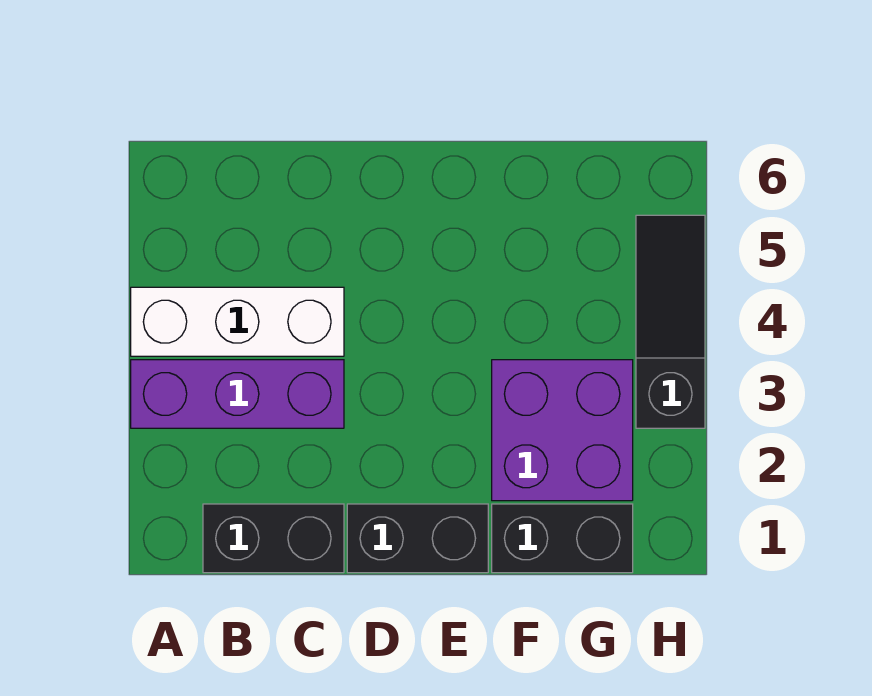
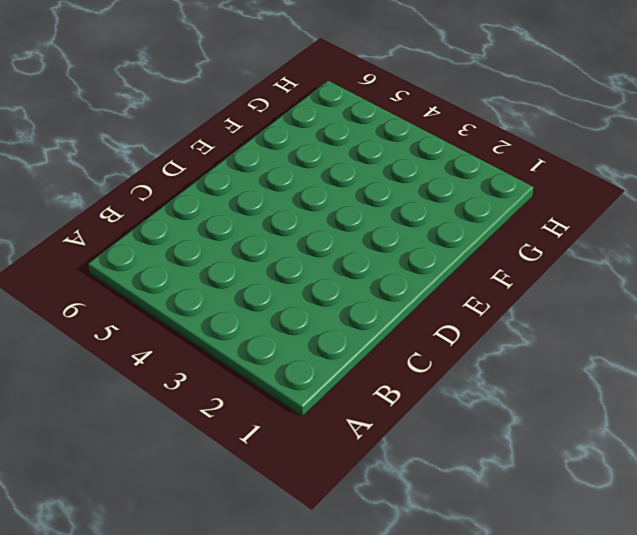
none -> purple brick A3:C3 level 1
none -> white brick A4:C4 level 1

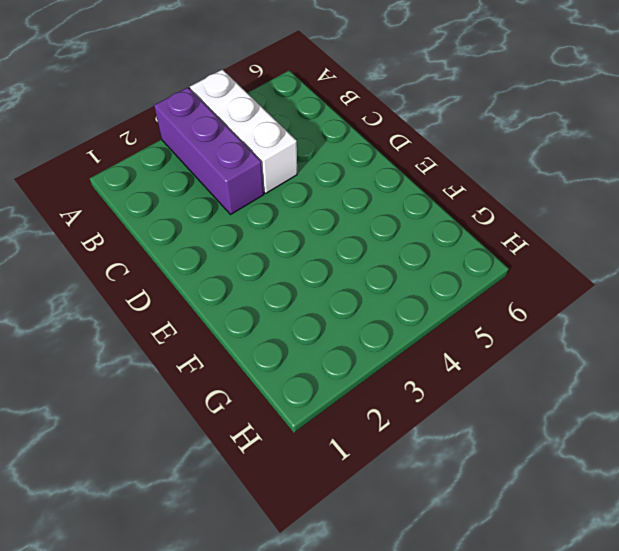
none -> black brick B1:C1 level 1
none -> black brick D1:E1 level 1

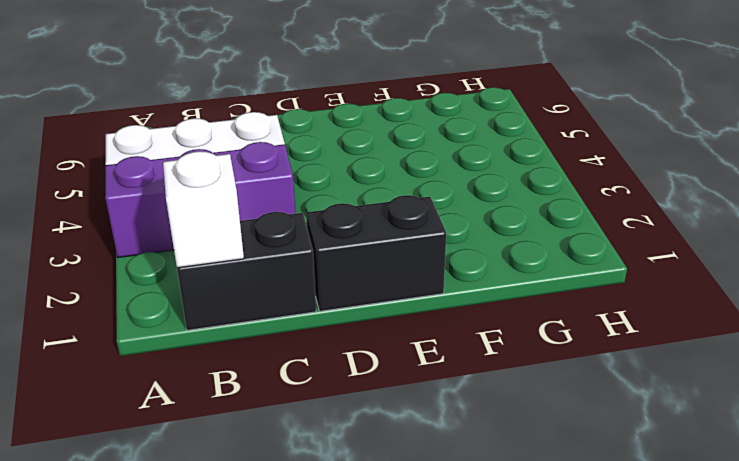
white brick B1 level 2 -> none
none -> black brick F1:G1 level 1
none -> purple brick F2:G3 level 1

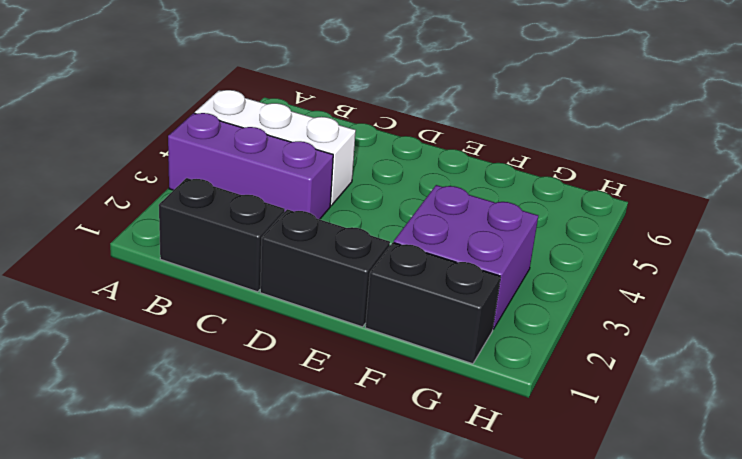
none -> black slope H3:H5 level 1 top 3

